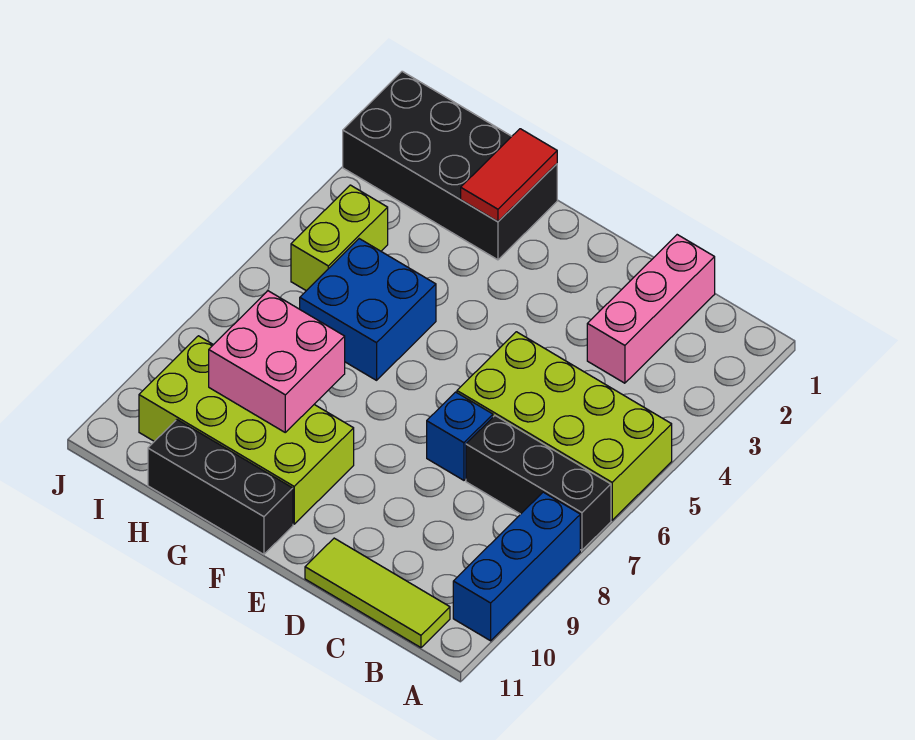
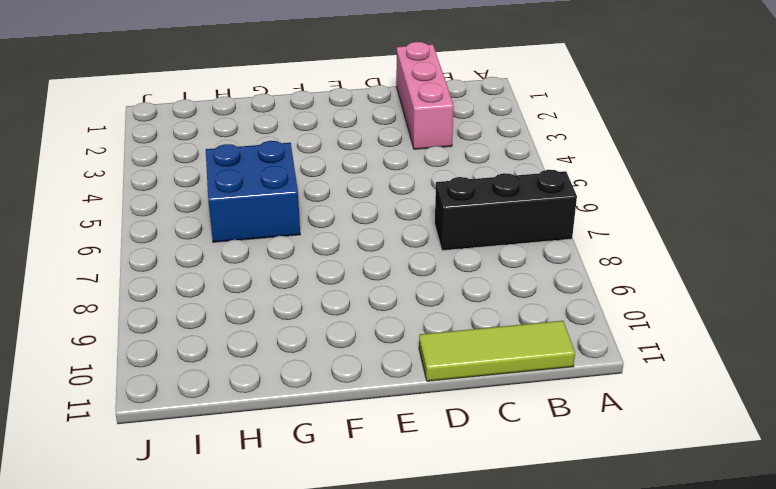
none -> lime brick A5:D6 level 1
none -> blue brick A8:A10 level 1
none -> blue brick D7 level 1

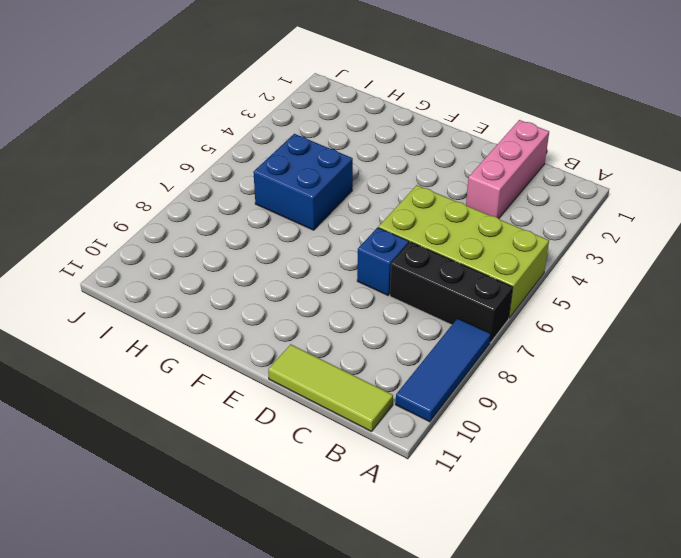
blue tile A8:A10 level 1 -> blue brick A8:A10 level 1
none -> lime brick F9:I10 level 1
none -> black brick F11:H11 level 1
none -> black brick G1:J2 level 1

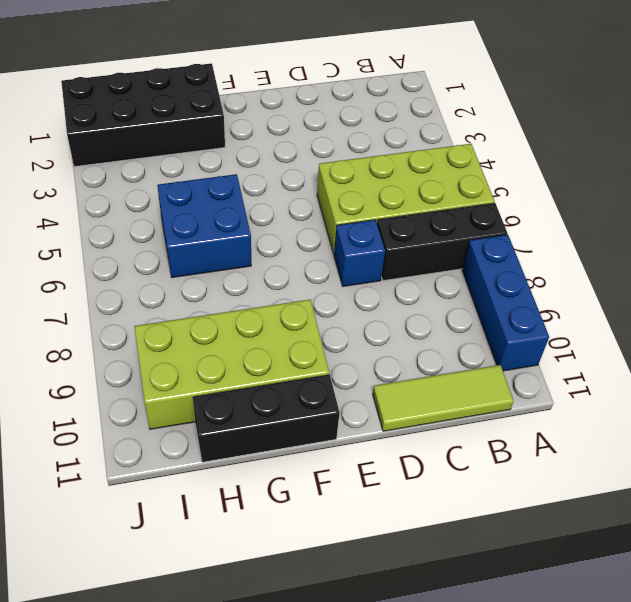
none -> pink brick C1:C3 level 1
none -> lime brick I4:I5 level 1
none -> red tile G1:G2 level 2

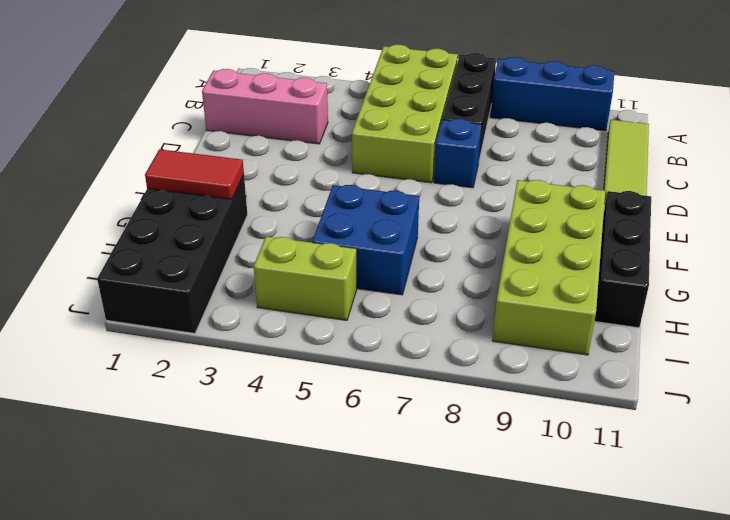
none -> pink brick G8:H9 level 2

